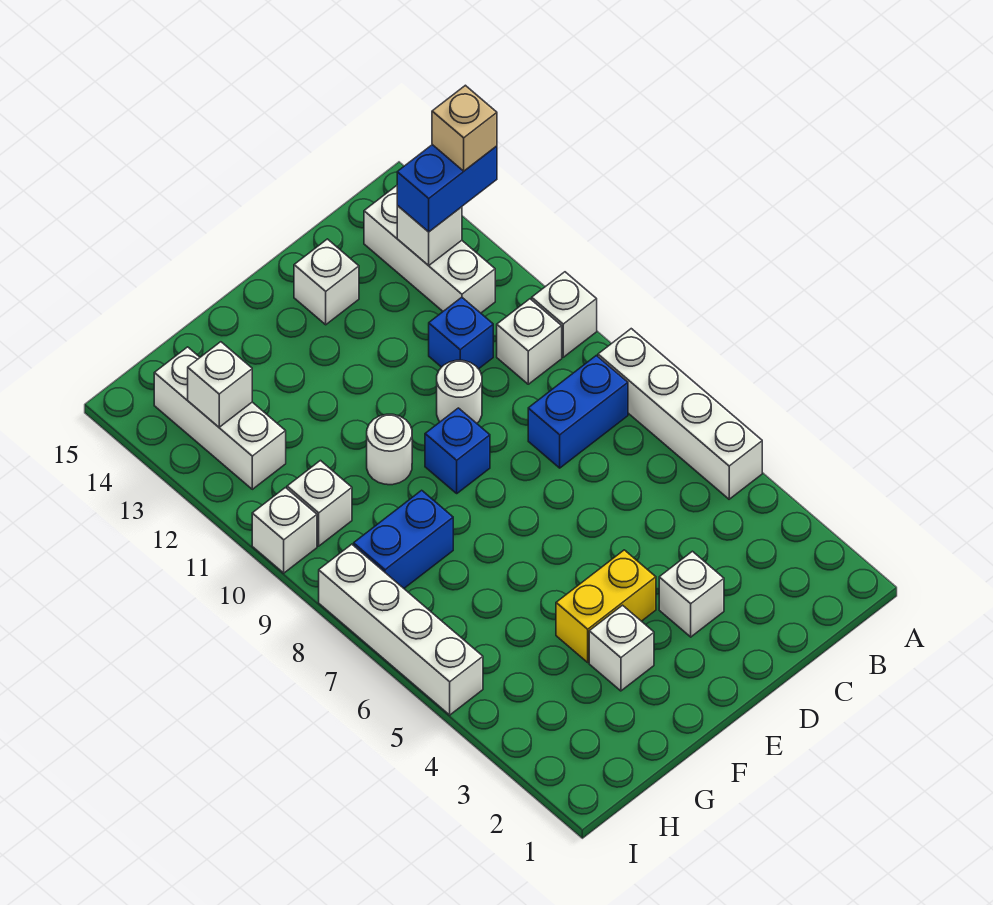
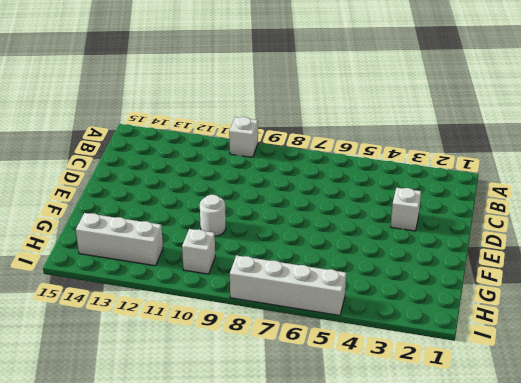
none -> white brick A5:A8 level 1
none -> blue brick B8:C8 level 1
none -> white brick B10 level 1

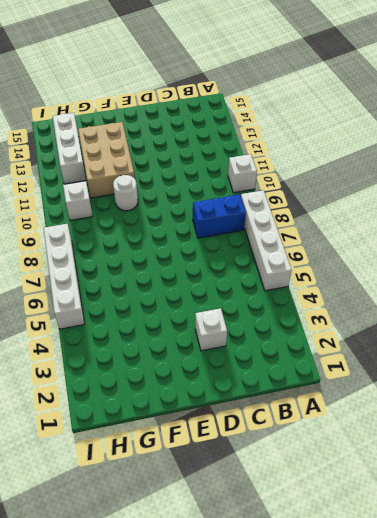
tan brick F11:G13 level 1 -> none
none -> white brick B10 level 1
none -> white brick B12:B14 level 1
none -> blue brick C11 level 1

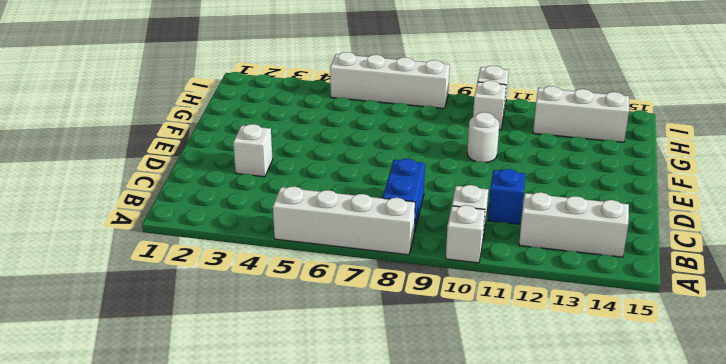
none -> white round brick D10 level 1
none -> white brick D14 level 1
none -> yellow brick E4:F4 level 1

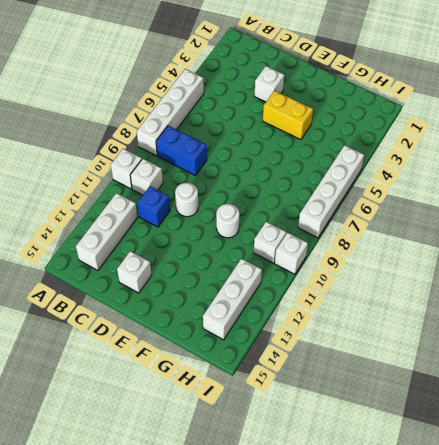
none -> blue brick E9 level 1
none -> white brick F3 level 1
none -> blue brick G8:H8 level 1

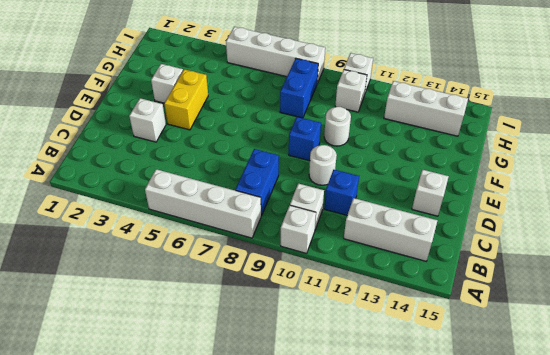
none -> white brick B13 level 2
none -> white brick H13 level 2
none -> blue brick A13:B13 level 3

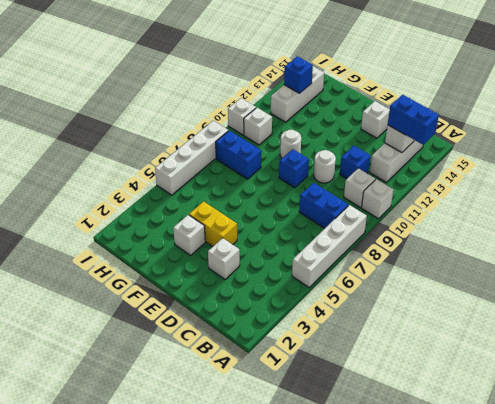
blue brick H13 level 2 -> white brick H13 level 2
none -> tan brick A13 level 4

